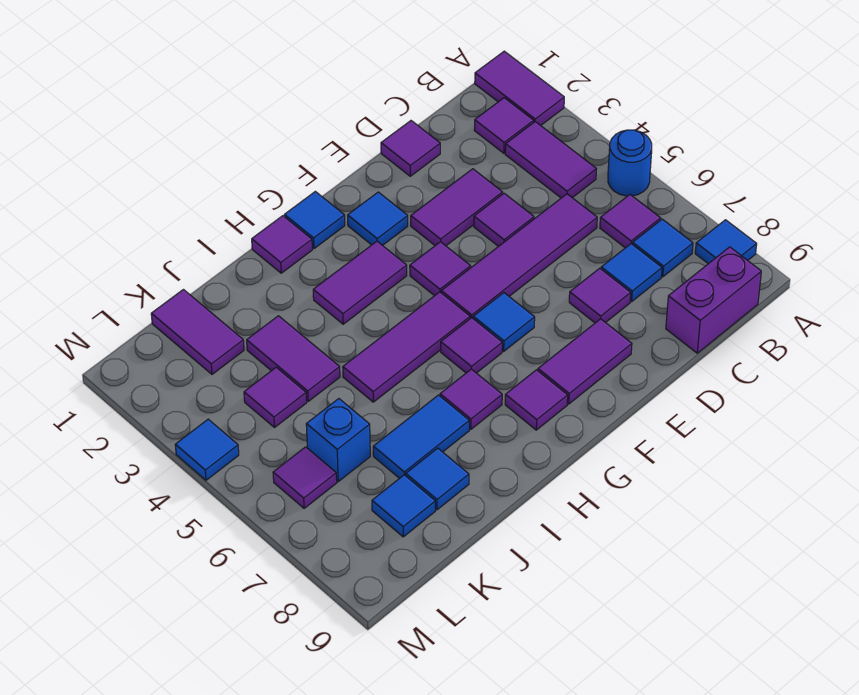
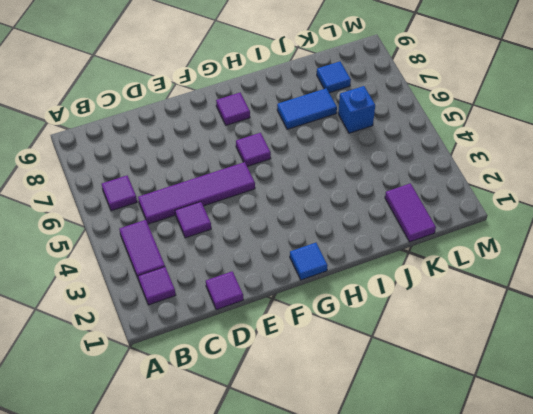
none -> purple tile A1:A2 level 1
none -> blue round brick A5 level 1
none -> blue tile A8 level 1
none -> blue tile B7 level 1

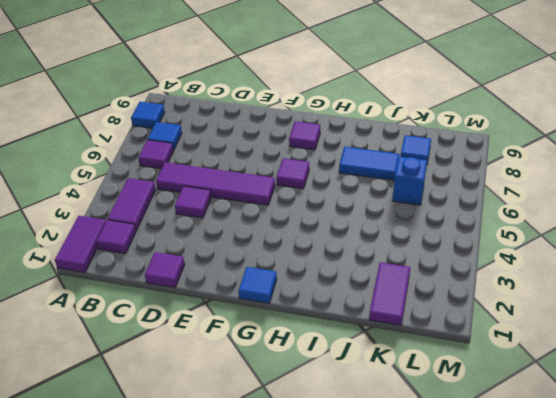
none -> blue round brick A5 level 1
none -> purple brick B9:C9 level 1
none -> blue tile C7 level 1
none -> purple tile D3:E3 level 1

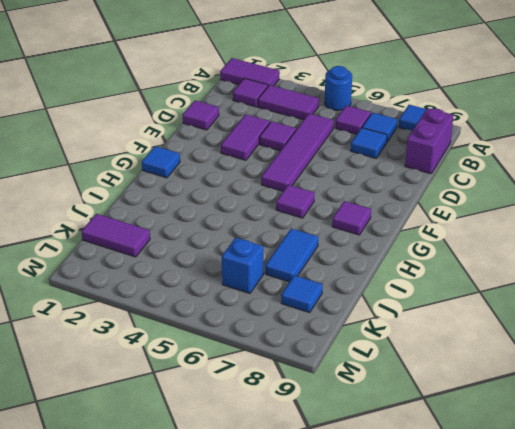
none -> purple tile D7 level 1
none -> purple tile E8:F8 level 1
none -> blue tile F2 level 1
none -> purple tile F4 level 1

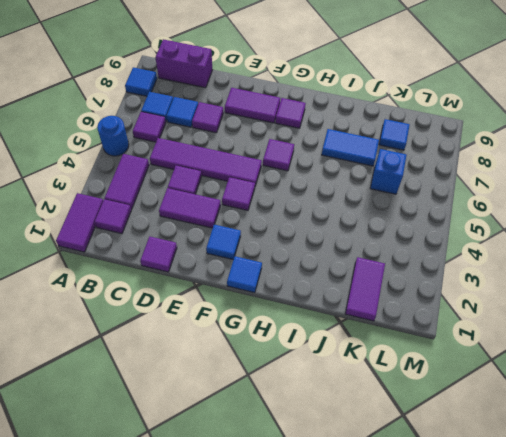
none -> blue tile F6 level 1
none -> purple tile G3:H3 level 1
none -> purple tile G5:I5 level 1
none -> purple tile H1 level 1

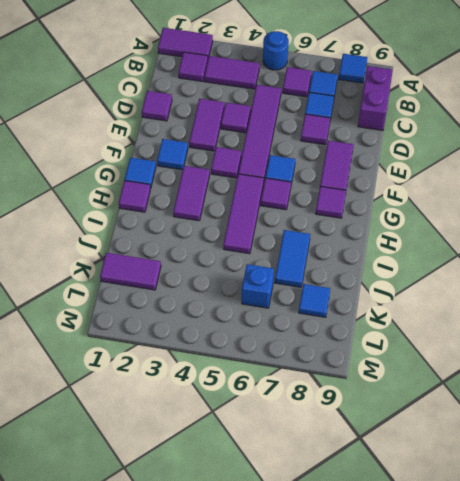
none -> purple tile H7 level 1
none -> purple tile J3:J4 level 1
none -> blue tile J8 level 1
none -> purple tile K4 level 1

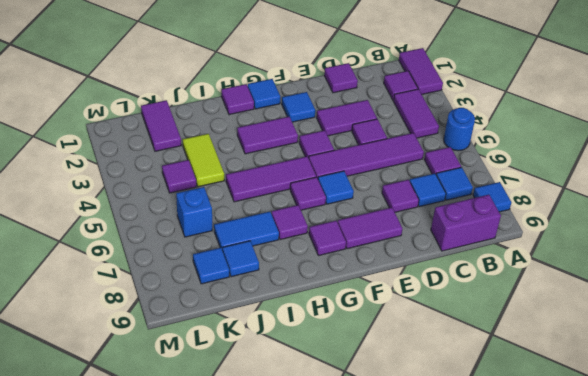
lime tile J3:J4 level 1 -> purple tile J3:J4 level 1
none -> purple tile L6 level 1
none -> blue tile M4 level 1

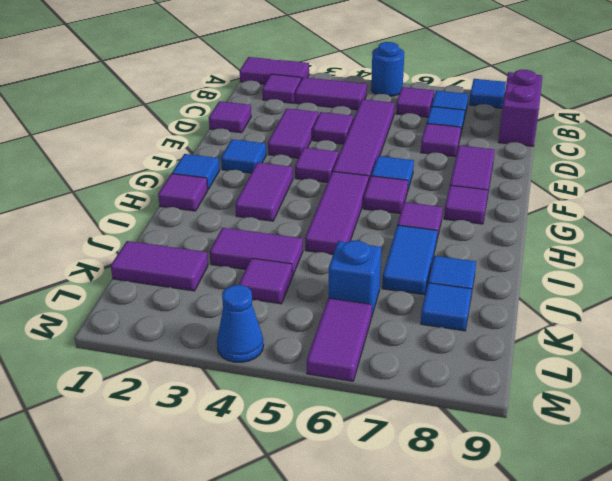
purple tile L6:M6 level 1 -> purple tile L6 level 1
blue cone M4 level 1 -> blue tile M4 level 1

